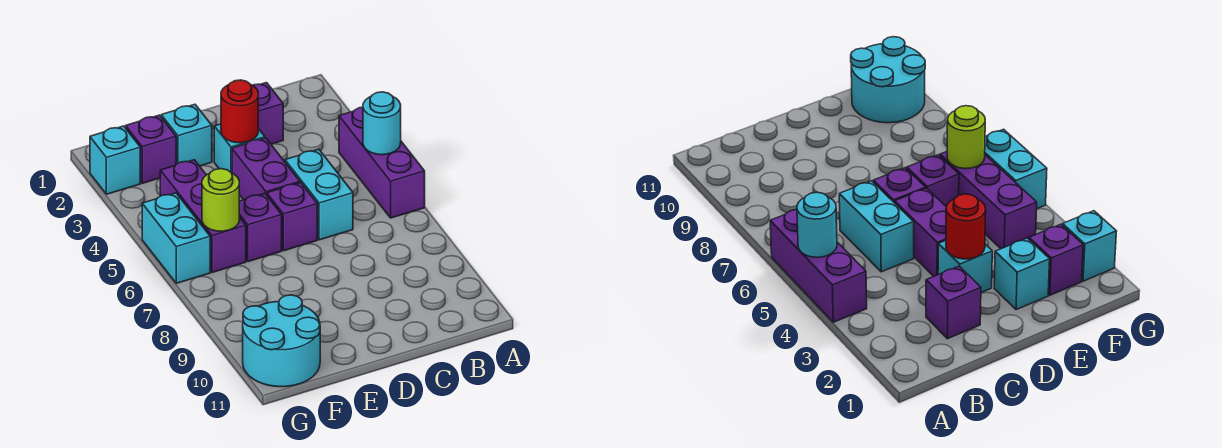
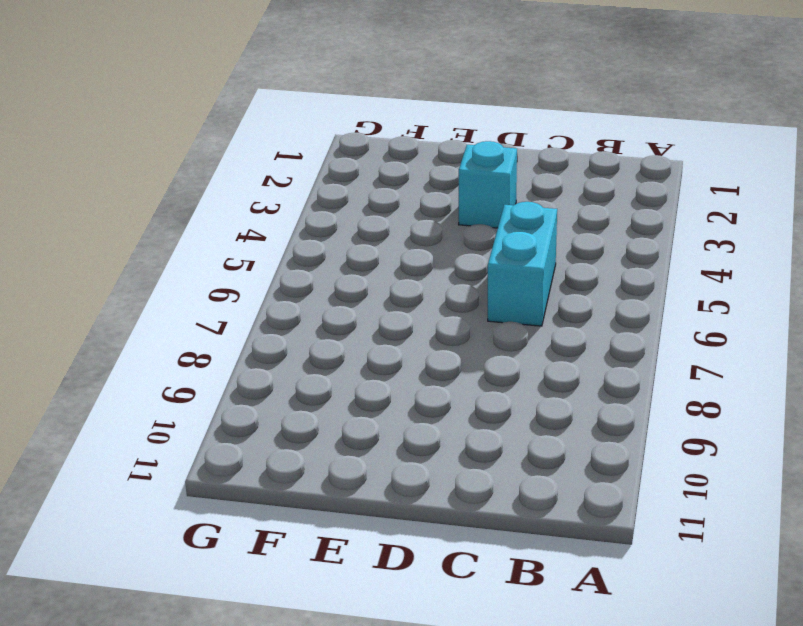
none -> purple brick A4:A6 level 1
none -> purple brick C2 level 1
none -> purple brick D4:D5 level 1

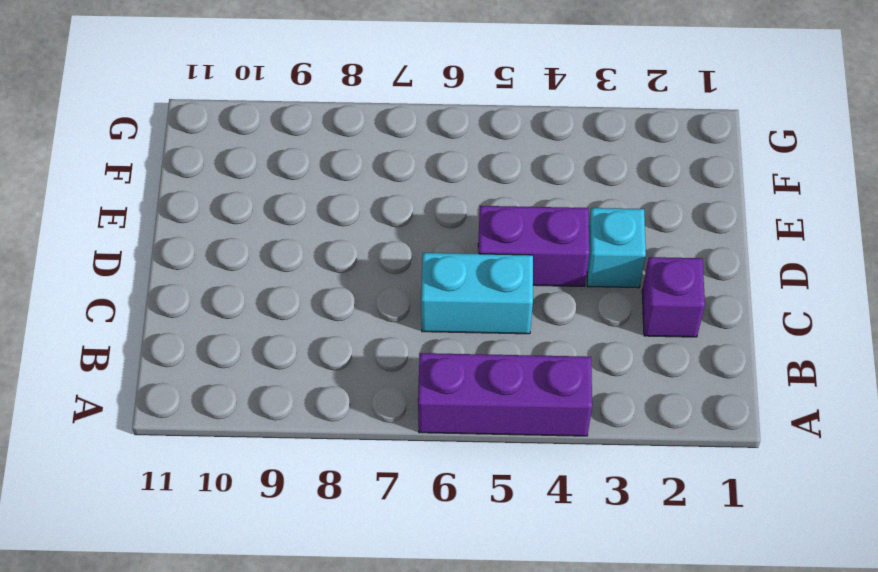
none -> purple brick D6 level 1
none -> cyan brick E2 level 1
none -> purple brick E6 level 1

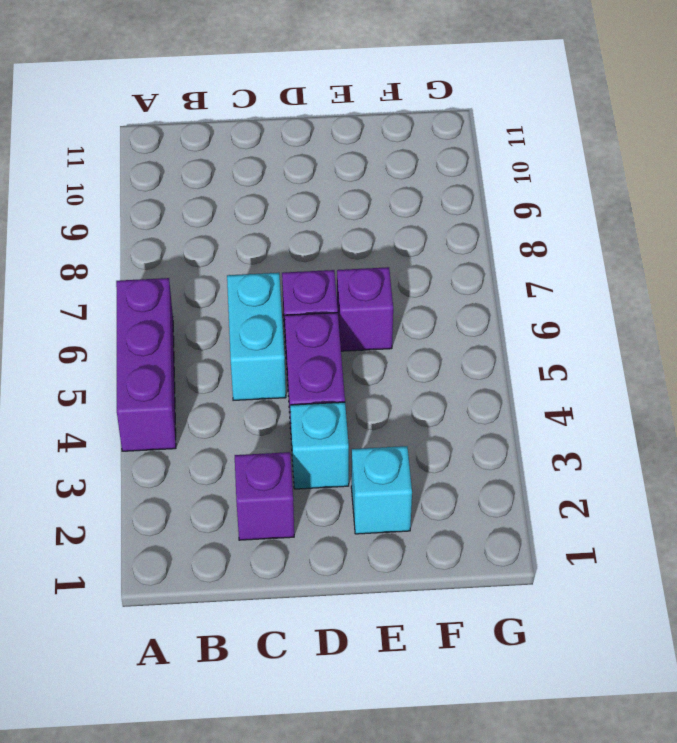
none -> purple brick F2 level 1
none -> purple brick F4:F6 level 1
none -> cyan round brick F10:G11 level 1

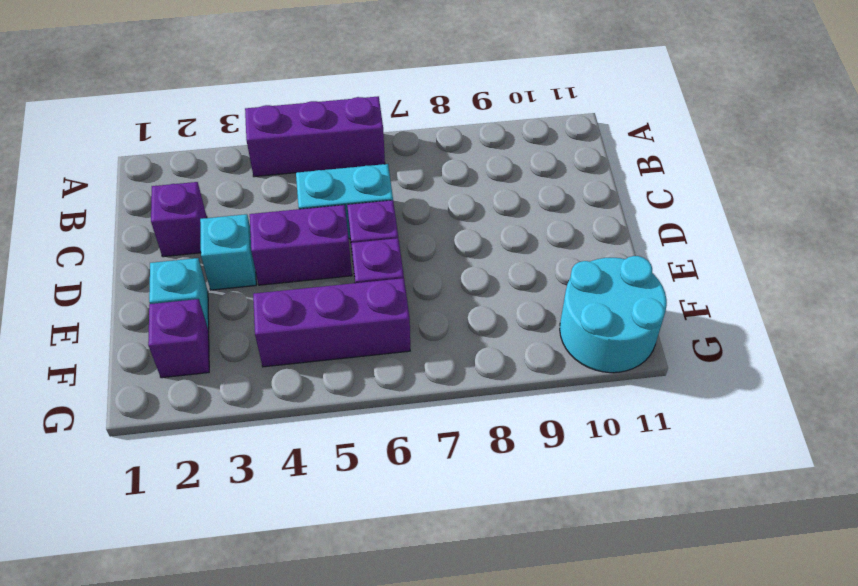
none -> cyan brick G2 level 1
none -> cyan brick G5:G6 level 1
none -> cyan round brick A5 level 2

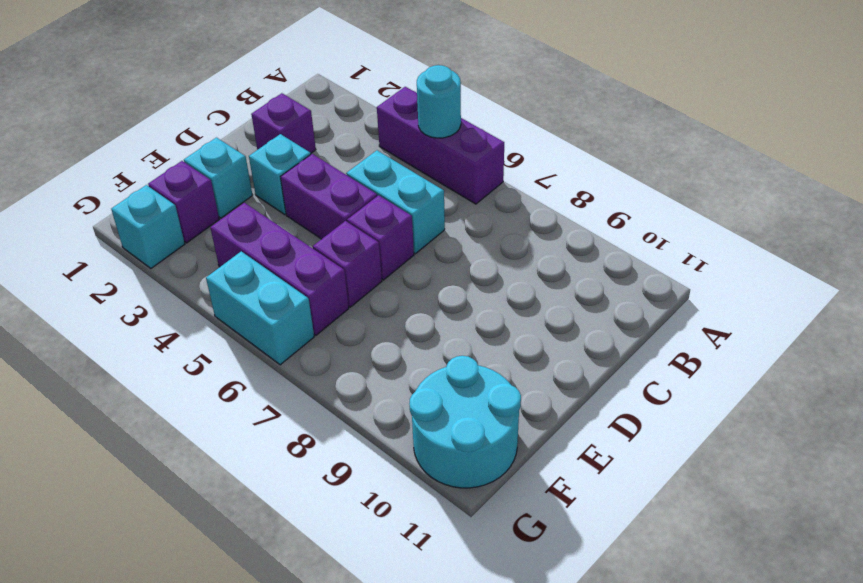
none -> red round brick D3 level 2
none -> lime round brick F6 level 2

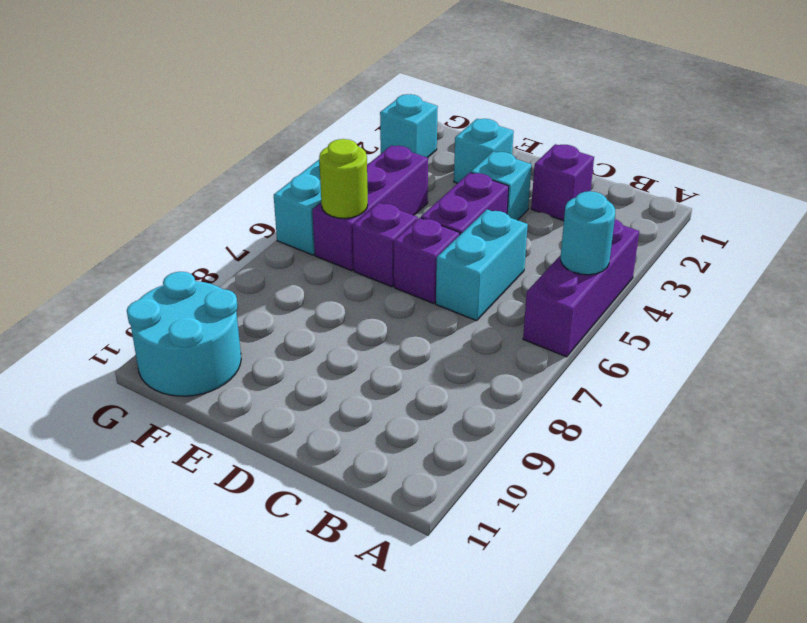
none -> purple brick F2 level 1
none -> red round brick D3 level 2

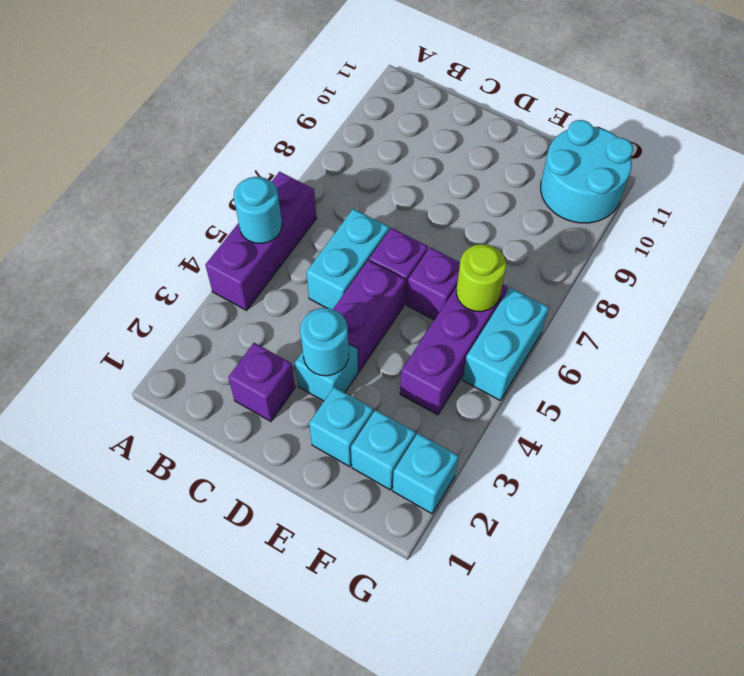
cyan round brick D3 level 2 -> red round brick D3 level 2
cyan brick F2 level 1 -> purple brick F2 level 1

